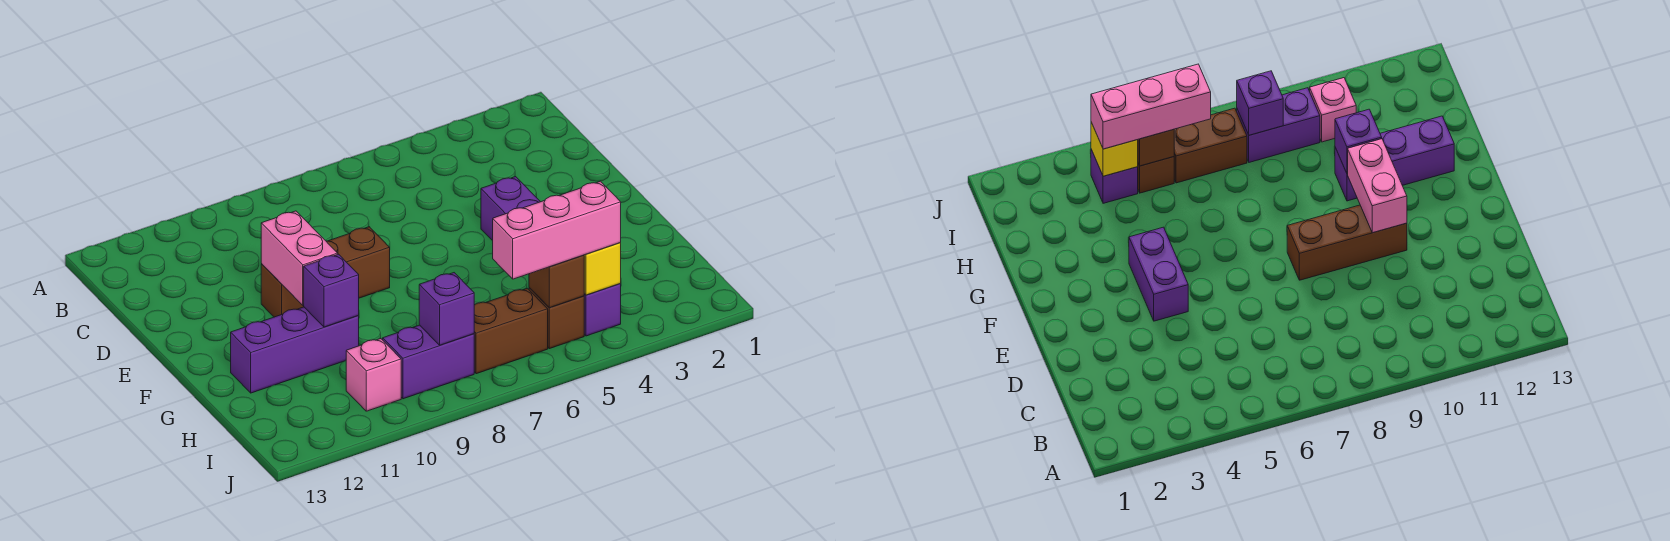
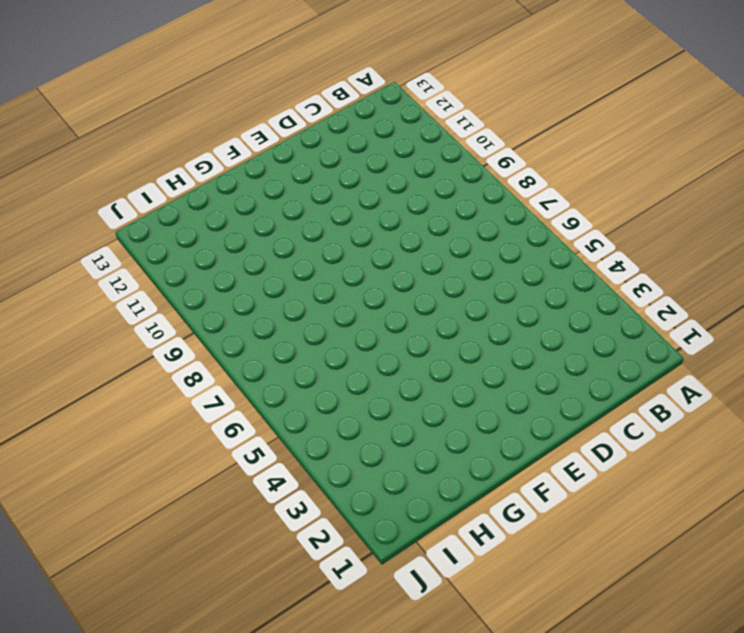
none -> purple brick E4:F4 level 1
none -> brown brick E8:E10 level 1
none -> purple brick G10:G12 level 1

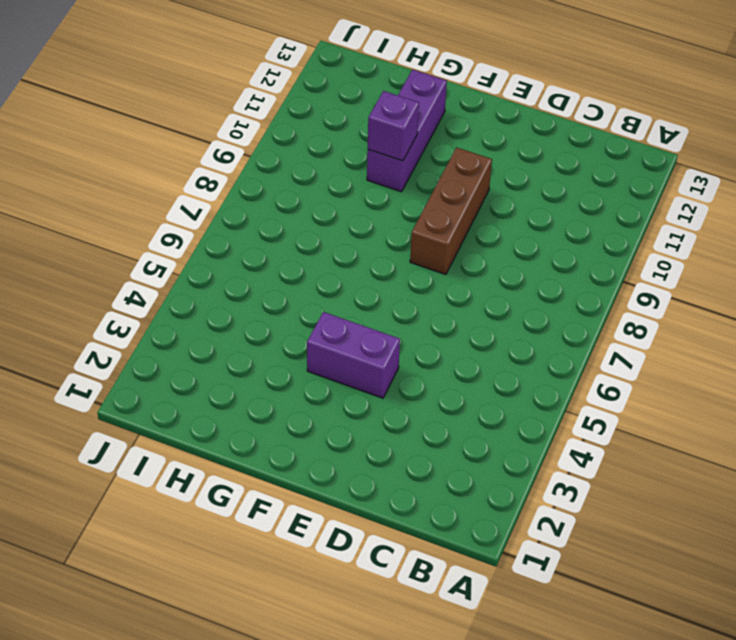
none -> purple brick I4 level 1
none -> brown brick I5 level 1
none -> brown brick I6:I7 level 1

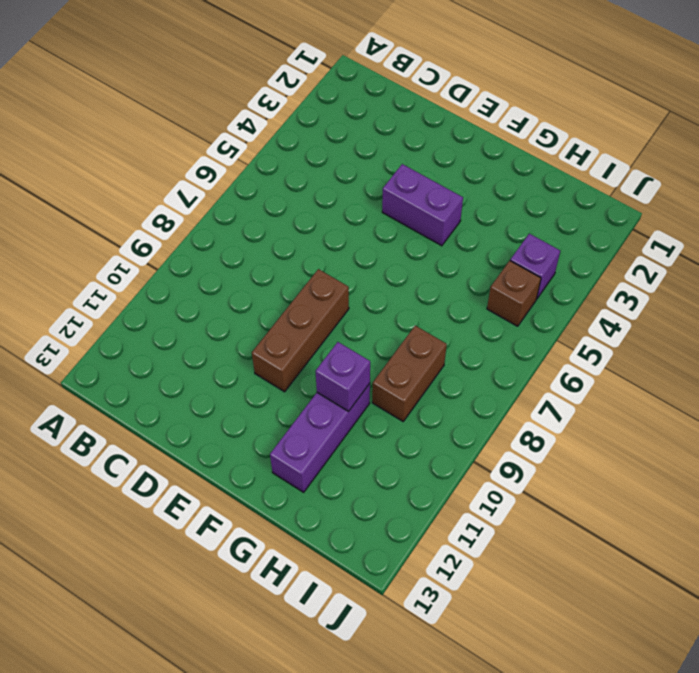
brown brick H8:H9 level 1 -> brown brick I6:I7 level 1
none -> purple brick I8:I9 level 1
none -> pink brick I10 level 1
none -> pink brick E10:F10 level 2

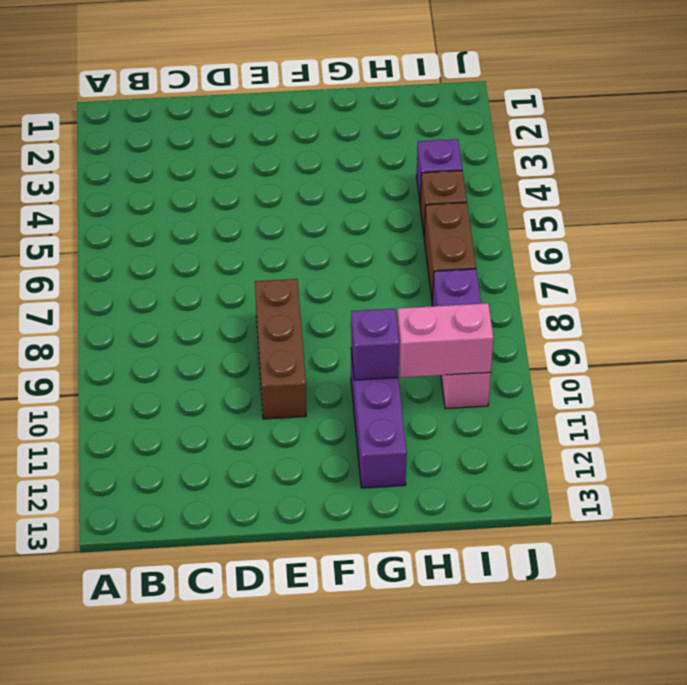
pink brick H10:I10 level 2 -> pink brick E10:F10 level 2
none -> purple brick E4:F4 level 1
none -> yellow brick I4 level 2
none -> brown brick I5 level 2

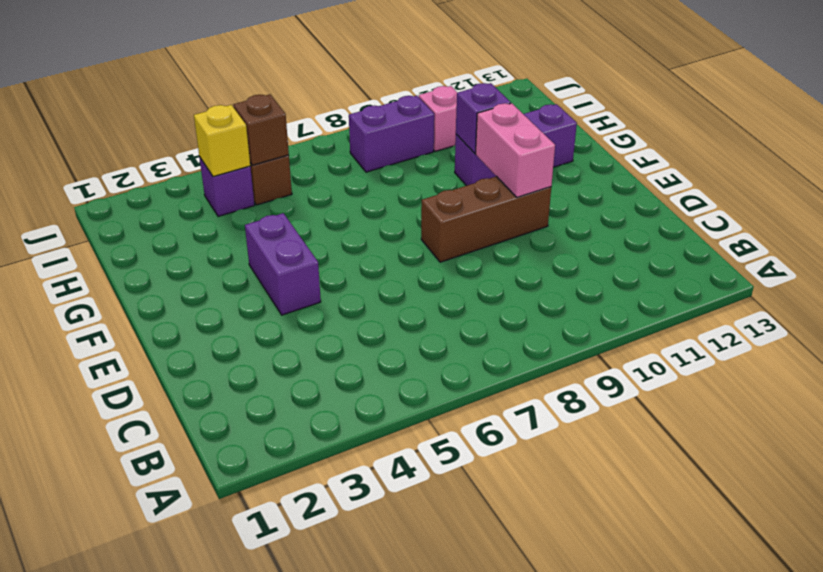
none -> brown brick I6:I7 level 1
none -> purple brick I8 level 2
none -> pink brick I4:I6 level 3

